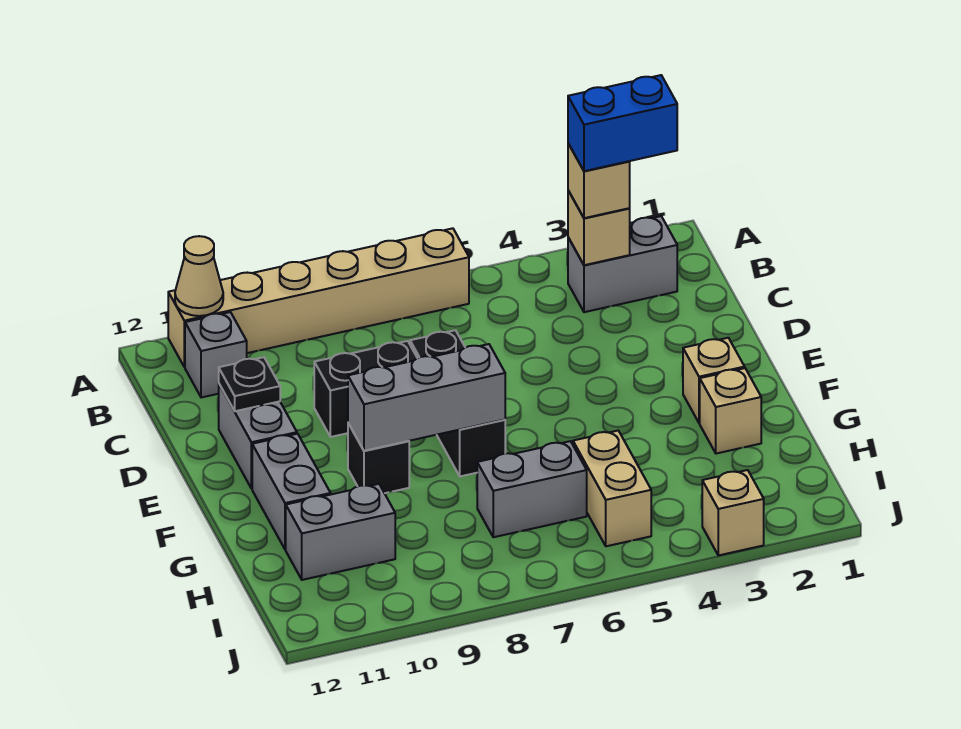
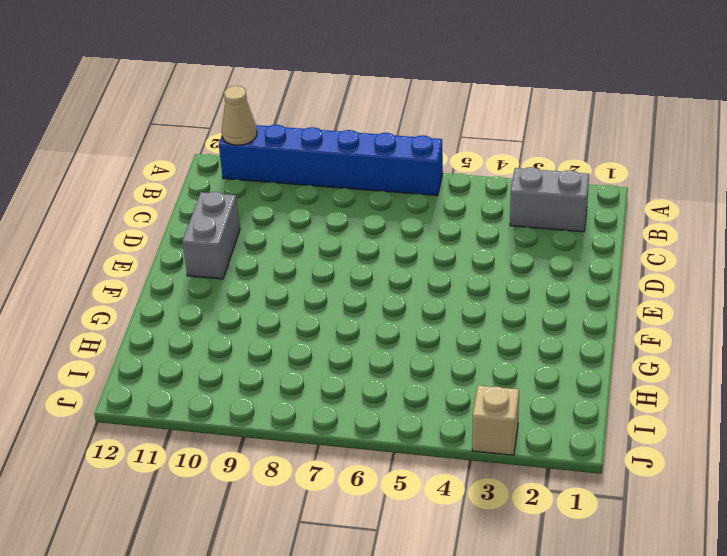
blue brick A6:A11 level 1 -> tan brick A6:A11 level 1
none -> grey brick B11 level 1
none -> black brick D7:F7 level 1
none -> black brick D8:D9 level 1

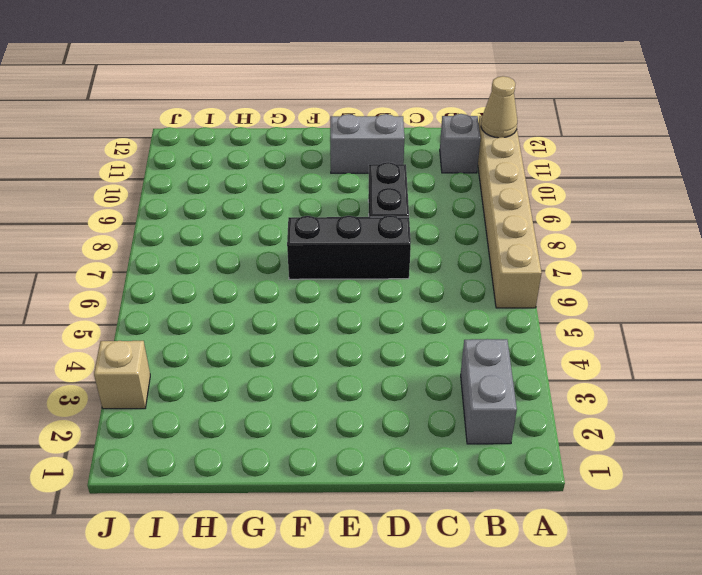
none -> tan brick F2 level 1
none -> black brick F9 level 1
none -> grey brick F11:G11 level 1

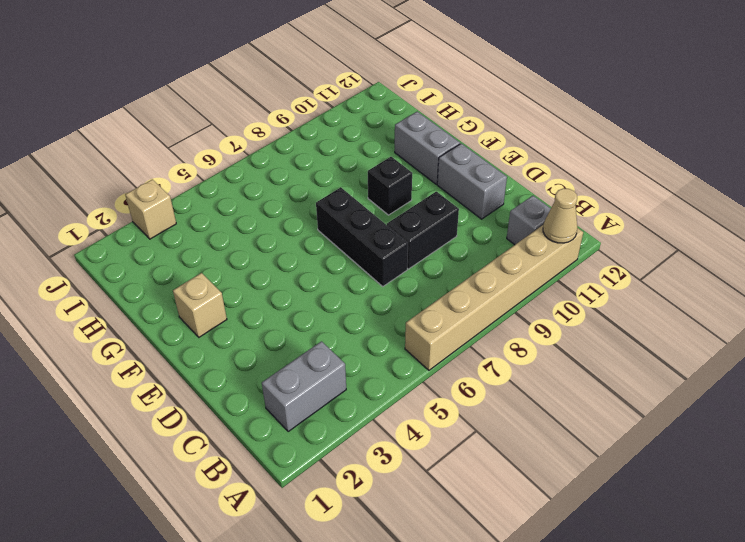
none -> tan brick G2 level 1
none -> tan brick H5:I5 level 1
none -> grey brick H6:H7 level 1

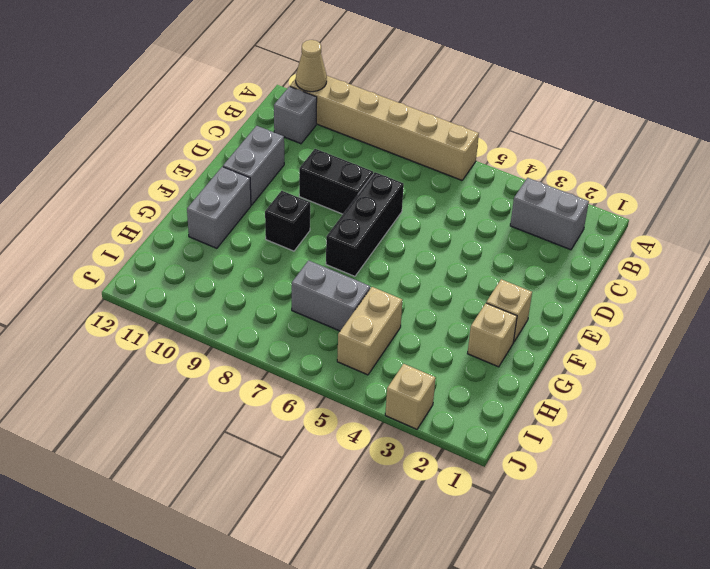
none -> grey brick H10:H11 level 1
none -> tan brick B3 level 2
none -> black plate D11 level 2

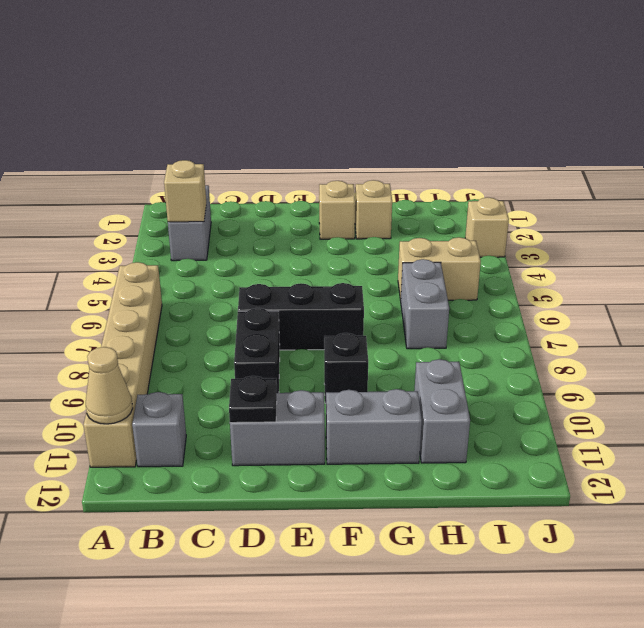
none -> grey brick F7:F9 level 2
none -> tan brick B3 level 3
none -> blue brick B2:B3 level 4

